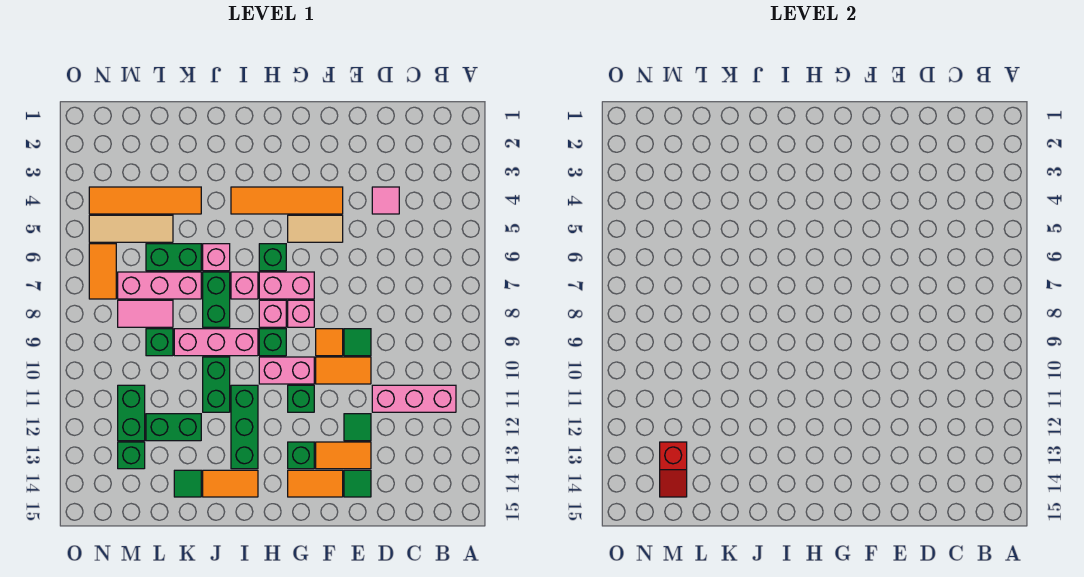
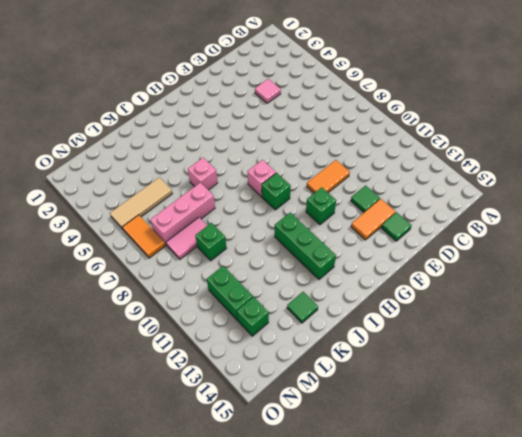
none -> pink brick B11:D11 level 1
none -> green tile E9 level 1
none -> orange tile F4:I4 level 1
none -> tan tile F5:G5 level 1

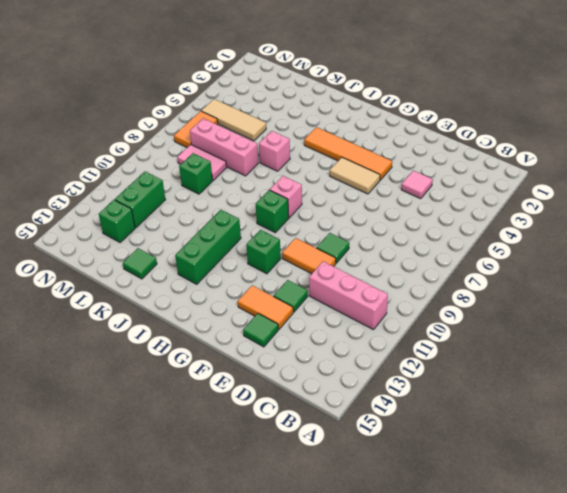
none -> orange tile F9 level 1
none -> orange tile F14:G14 level 1
none -> pink brick G7:H7 level 1
none -> pink brick G8 level 1

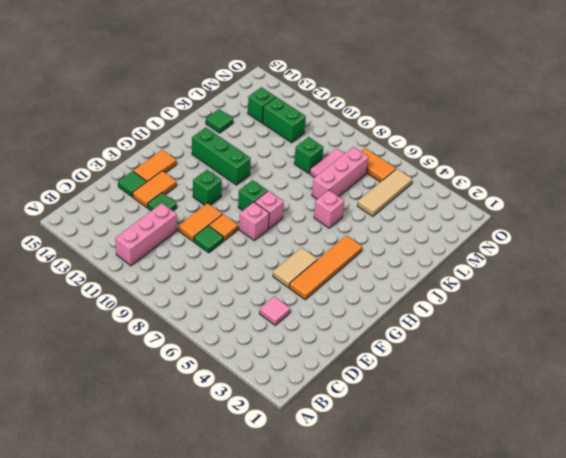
none -> pink brick G7:H7 level 1
none -> pink brick G10:H10 level 1
none -> green brick G13 level 1
none -> green brick H6 level 1

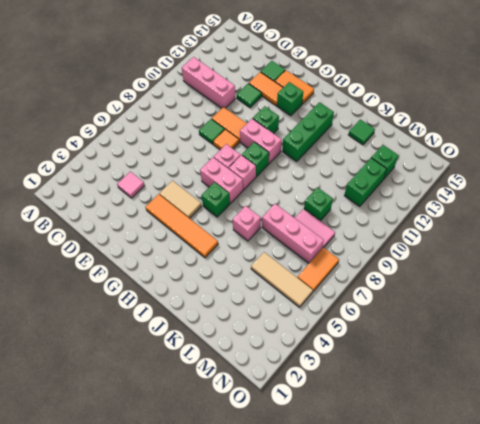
none -> pink brick I7 level 1
none -> pink brick I9:K9 level 1
none -> orange tile I14:J14 level 1
none -> green brick J7:J8 level 1

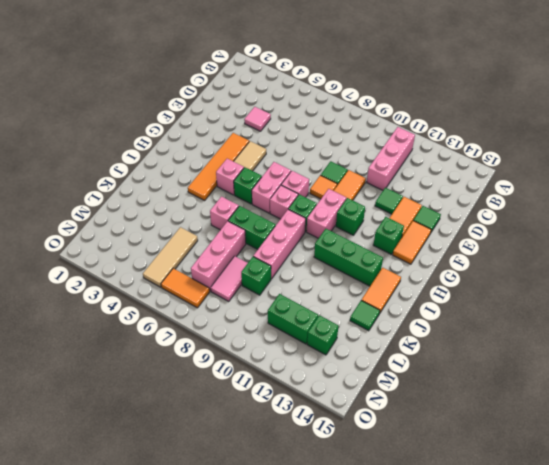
pink brick H5 level 1 -> pink brick I7 level 1
none -> green brick J10:J11 level 1
none -> orange tile K4:N4 level 1
none -> green brick K6:L6 level 1
none -> green brick K12:L12 level 1

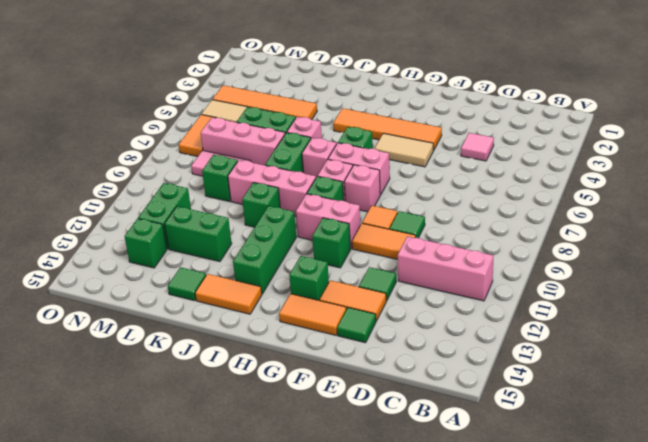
green brick J10 level 1 -> green brick J10:J11 level 1
none -> red slope M13:M14 level 2 top 13

